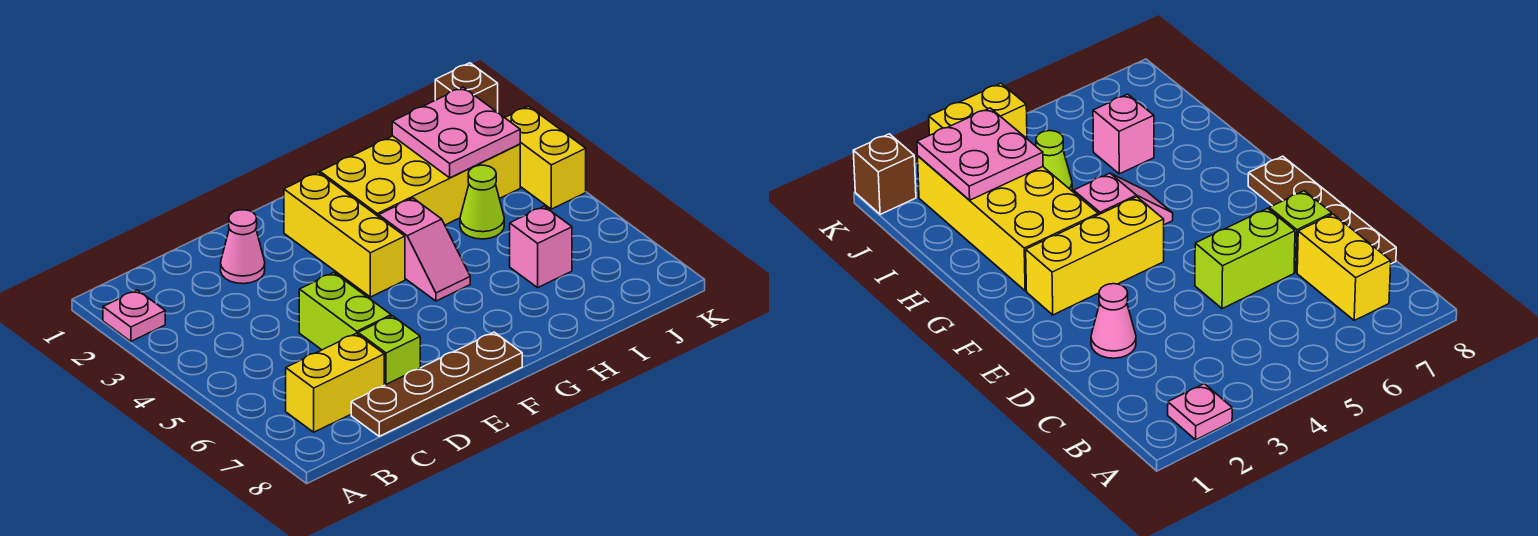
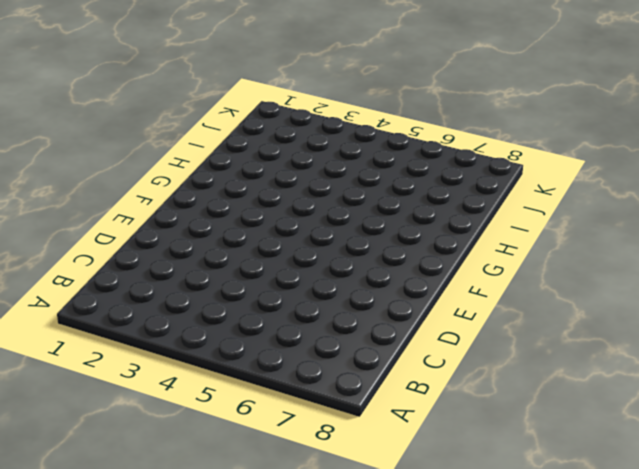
none -> pink plate A2 level 1
none -> yellow brick B7:C7 level 1
none -> brown plate C8:F8 level 1

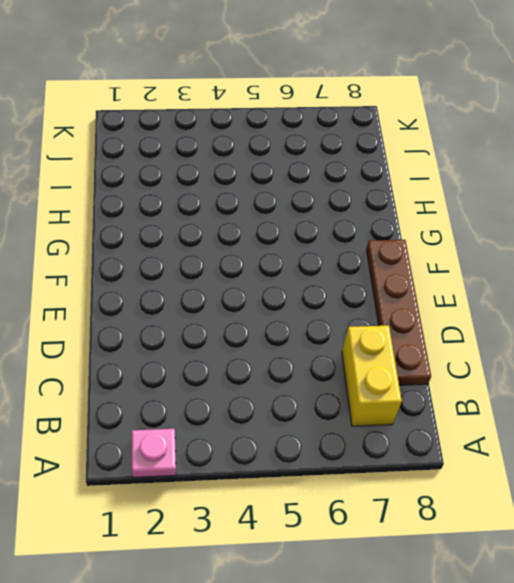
none -> pink cone D2 level 1
none -> lime brick D5:D6 level 1
none -> lime brick D7 level 1

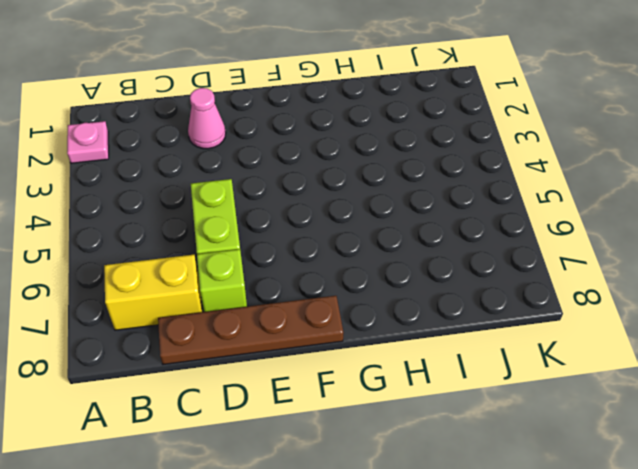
none -> yellow brick F2:F4 level 1
none -> yellow brick G2:J3 level 1
none -> pink slope G4:G5 level 1 top 4

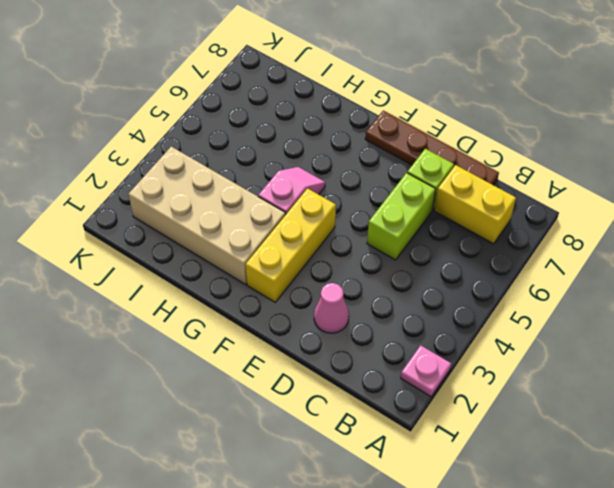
tan brick G2:J3 level 1 -> yellow brick G2:J3 level 1
none -> lime cone I4 level 1
none -> pink brick I6 level 1
none -> brown brick K1 level 1

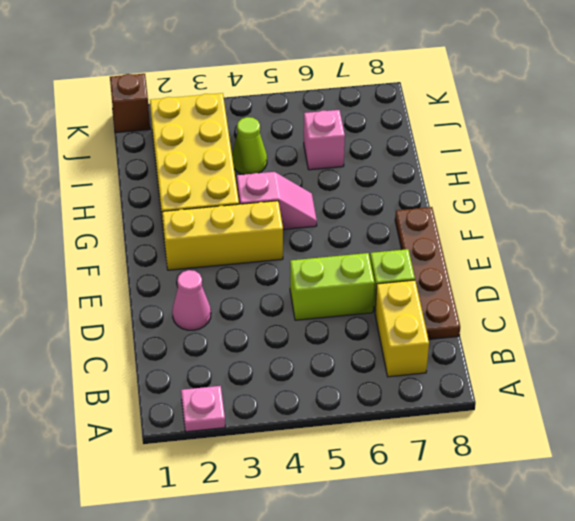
none -> yellow brick K3:K4 level 1
none -> pink plate I2:J3 level 2

